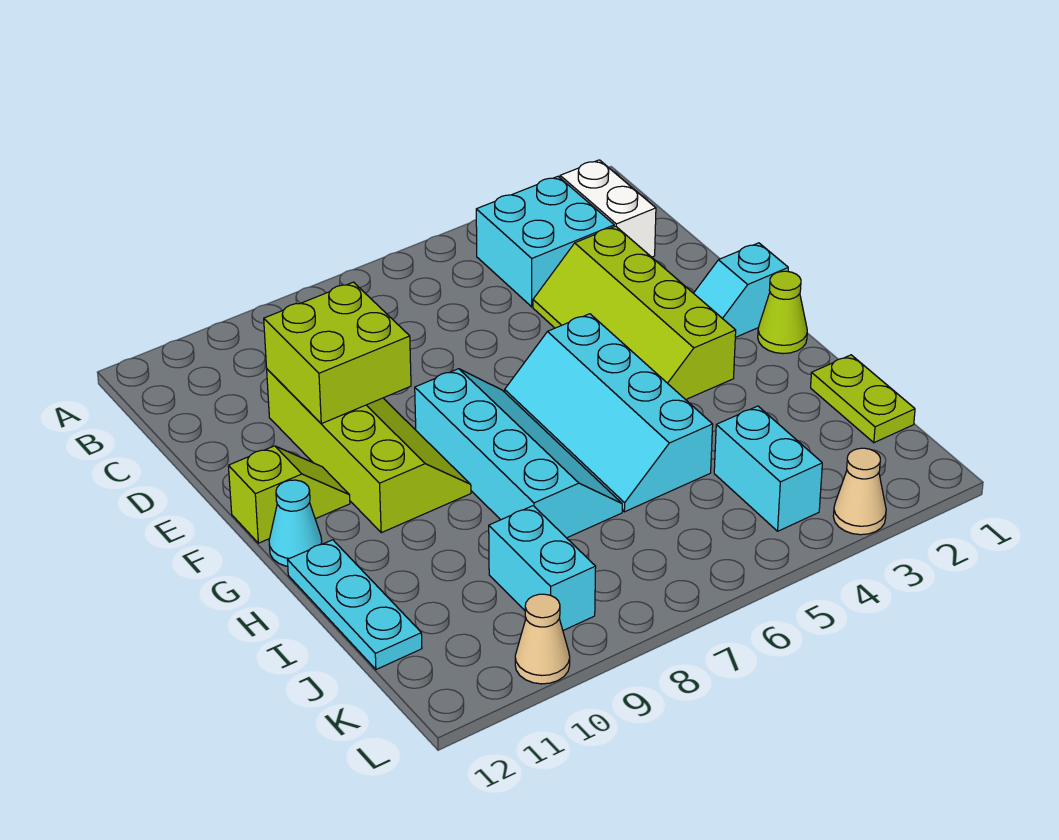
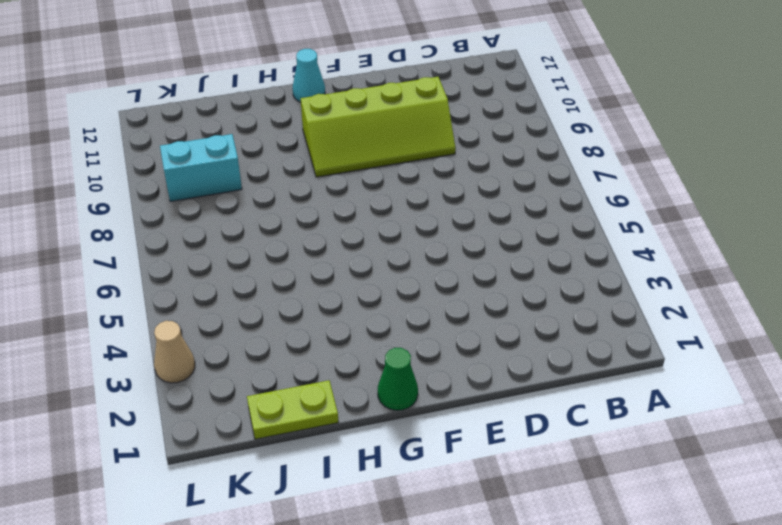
green cone G1 level 1 -> lime cone G1 level 1
none -> white brick B2:C2 level 1
none -> cyan brick B3:C4 level 1
none -> lime slope D3:G4 level 1 top 3

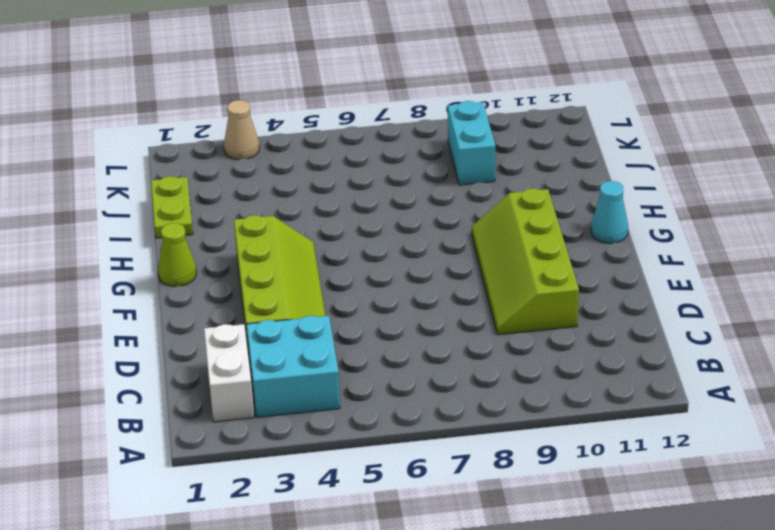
none -> cyan slope F1:F2 level 1 top 1
none -> cyan slope F5:I6 level 1 top 5
none -> cyan slope F7:I8 level 1 top 8

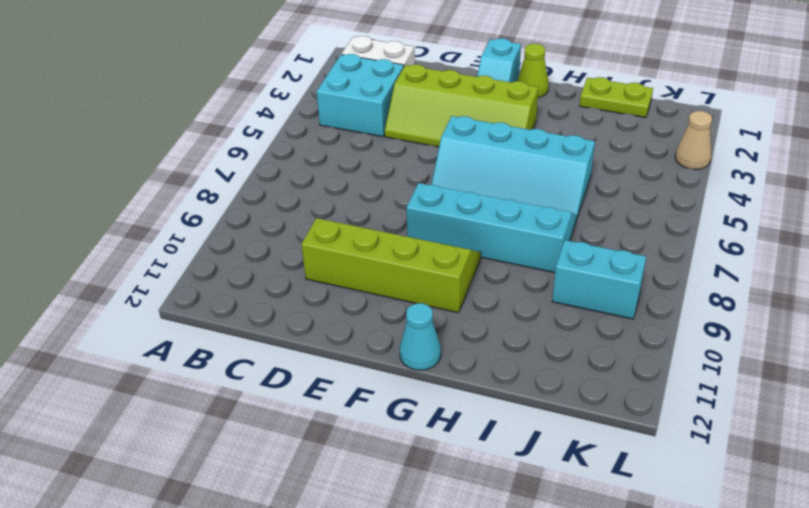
none -> lime slope F11:F12 level 1 top 12
none -> cyan plate H12:J12 level 1
none -> cyan brick J4:K4 level 1

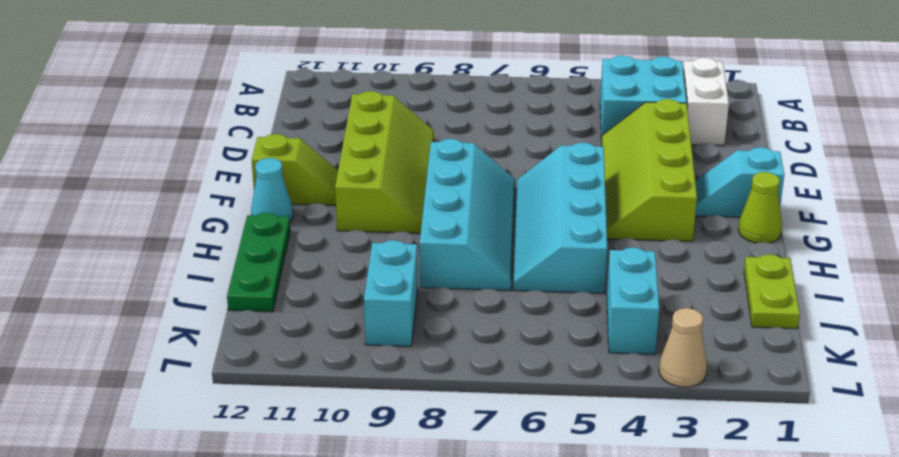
green plate H12:J12 level 1 -> cyan plate H12:J12 level 1
none -> tan cone L10 level 1
none -> lime brick D9:E10 level 2

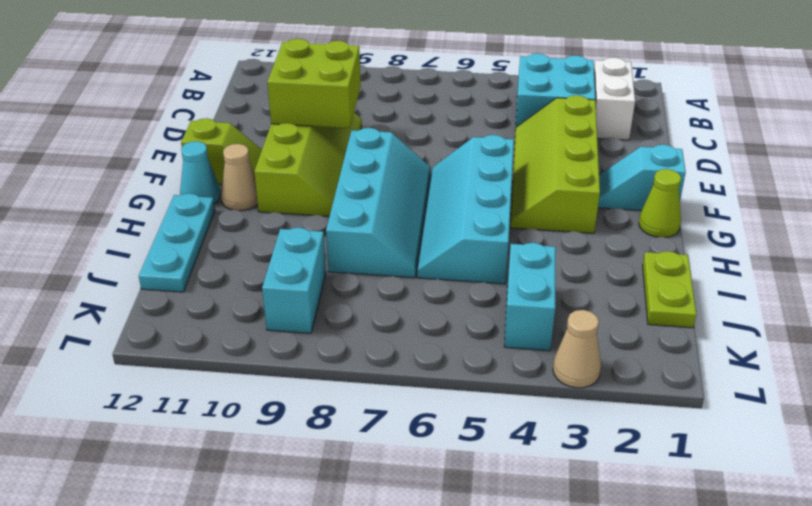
tan cone G11 level 1 -> tan cone L10 level 1

